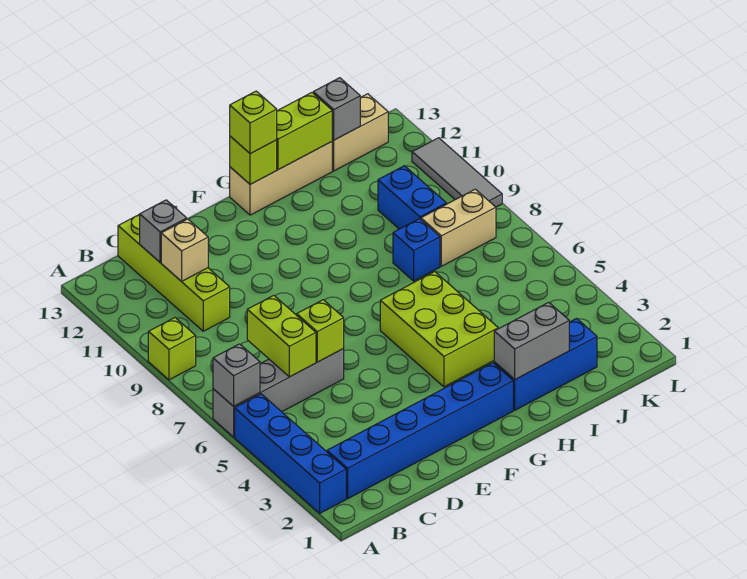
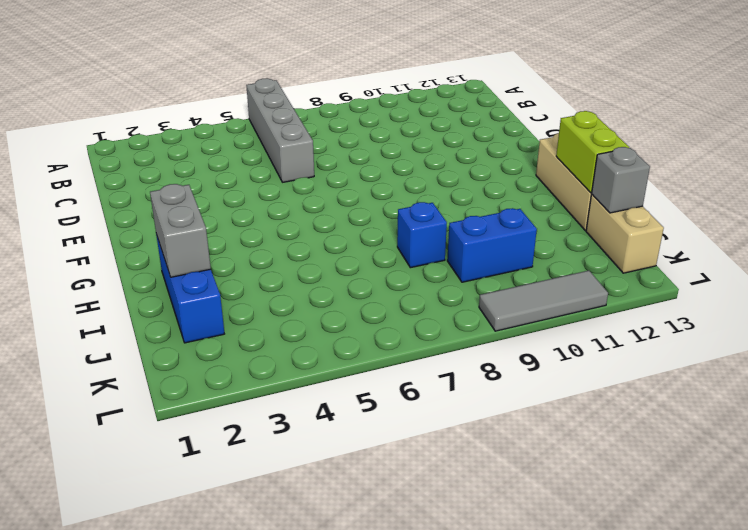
none -> blue brick A2:A5 level 1
none -> lime brick A9 level 1
none -> blue brick B2:G2 level 1

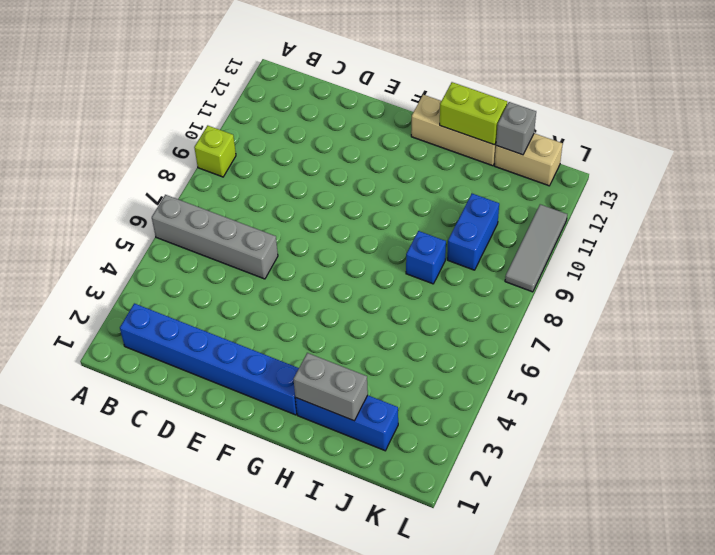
none -> blue brick A2:A5 level 1
none -> lime brick C10:C13 level 1
none -> lime brick G4:H6 level 1

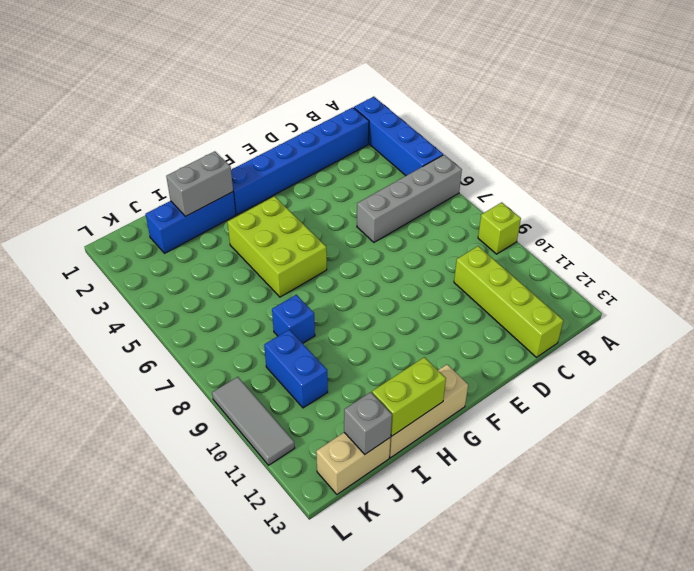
none -> tan brick J8:K8 level 1
none -> grey brick A6 level 2
none -> lime brick C6:C7 level 2

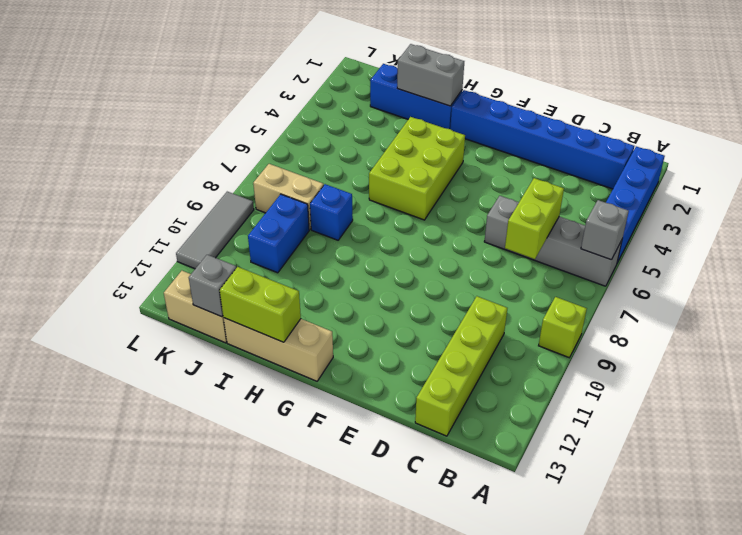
none -> tan brick C11 level 2
none -> grey brick C12 level 2
none -> lime brick D6 level 2

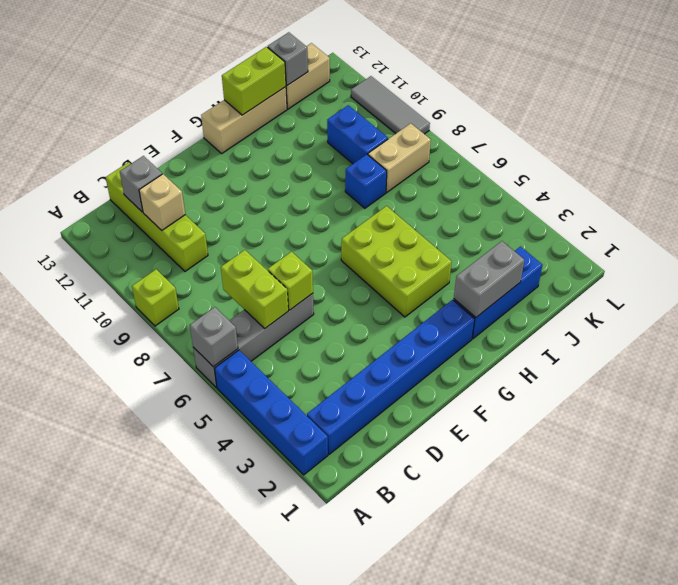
none -> lime brick G13 level 2
none -> lime brick G13 level 3

